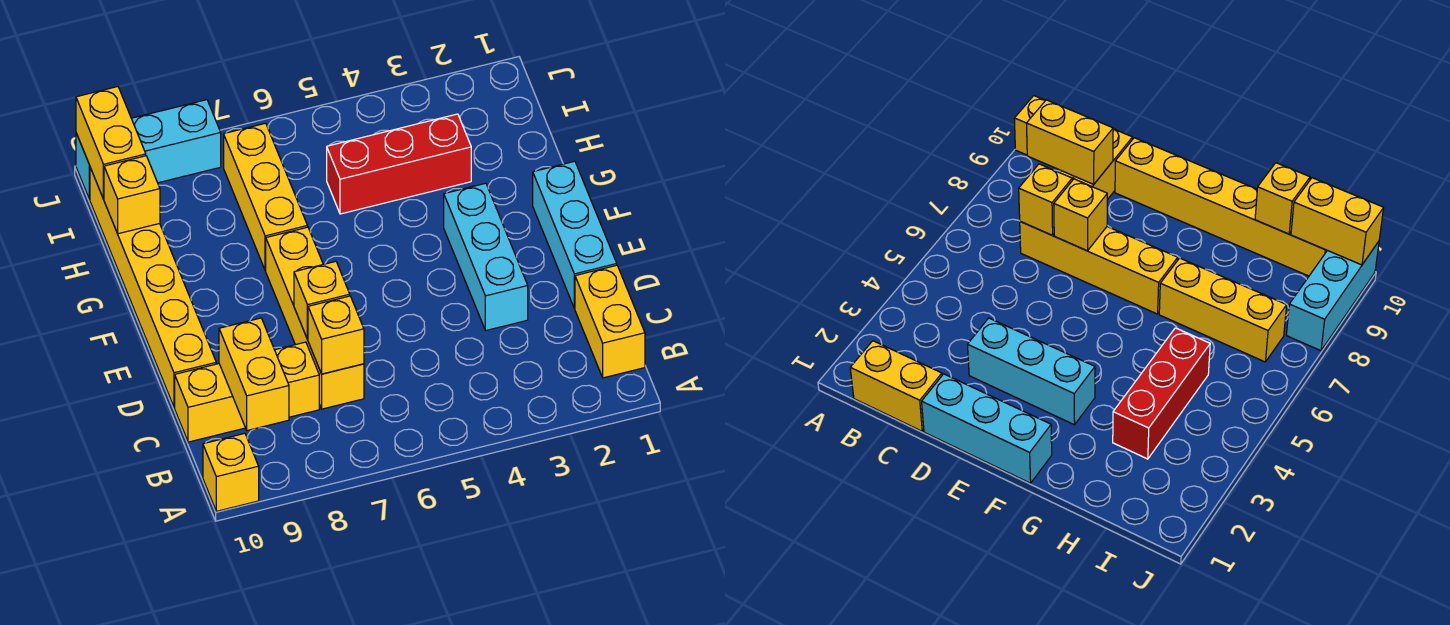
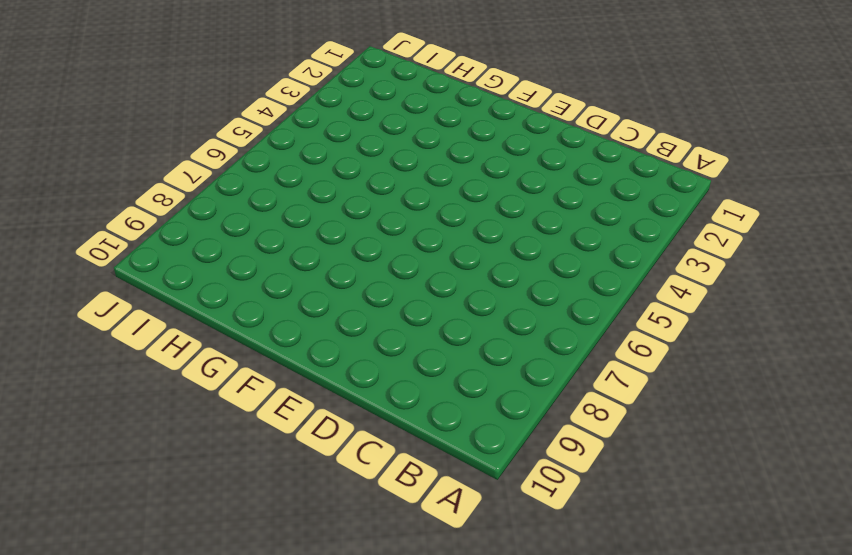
none -> yellow brick A10 level 1
none -> yellow brick B1:C1 level 1
none -> yellow brick C7:F7 level 1

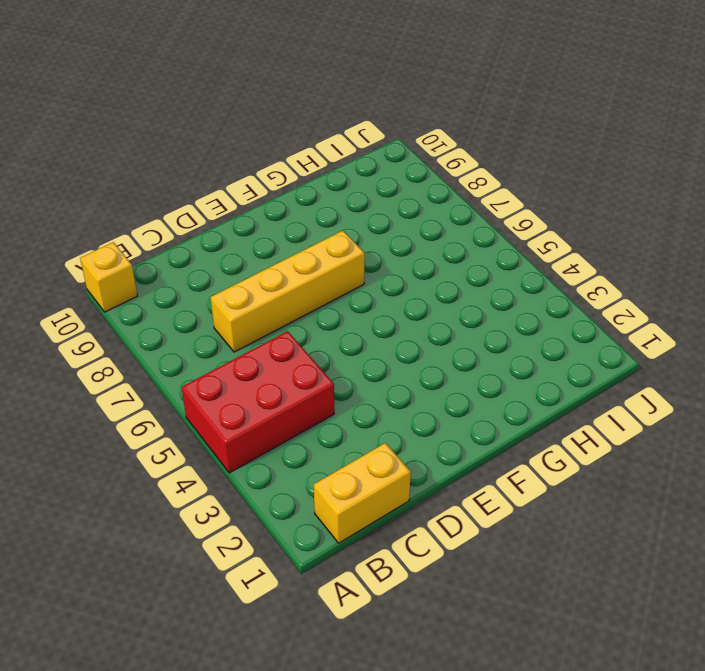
red brick A4:C5 level 1 -> none
none -> yellow brick C8:C10 level 1
none -> cyan brick D1:F1 level 1
none -> cyan brick D3:F3 level 1

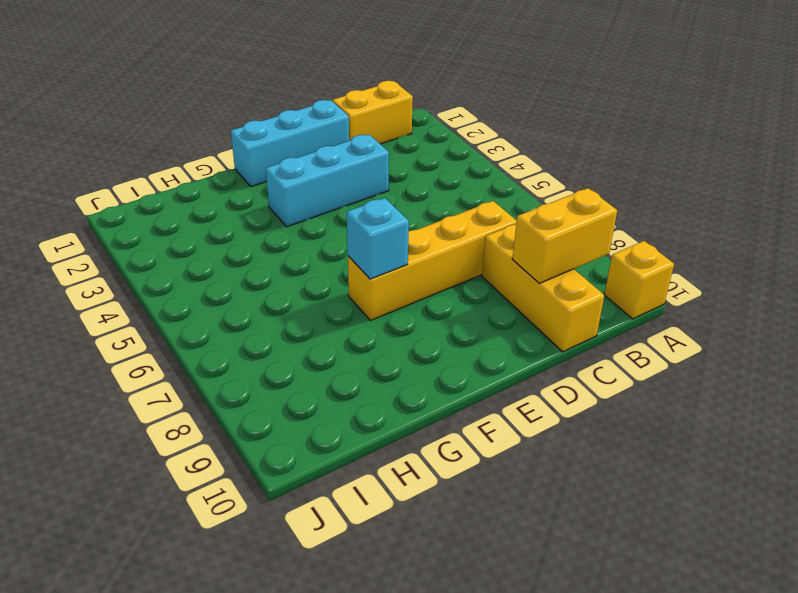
cyan brick F7 level 2 -> none
none -> yellow brick D10:I10 level 1
none -> yellow brick G7:I7 level 1
none -> red brick H3:H5 level 1

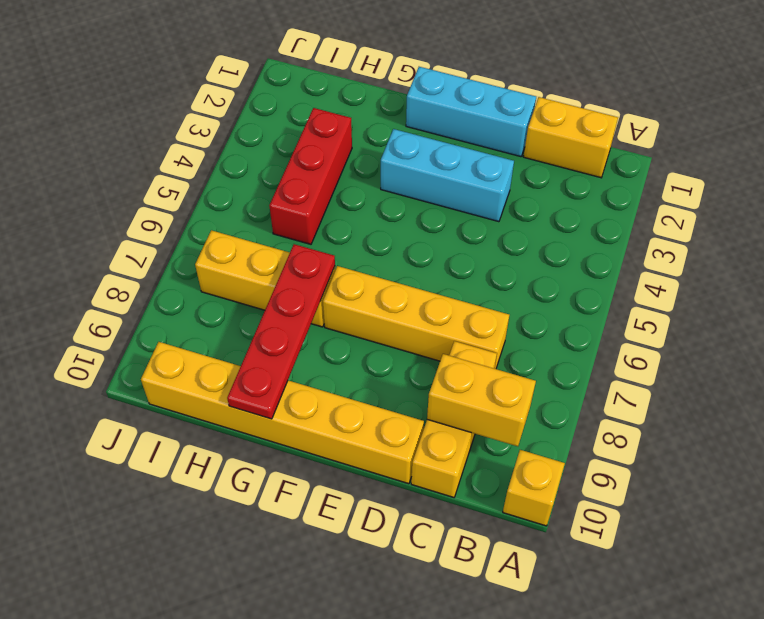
red plate G7:G10 level 2 -> none
none -> cyan brick J8:J10 level 1
none -> yellow brick C7 level 2
none -> yellow brick D7 level 2

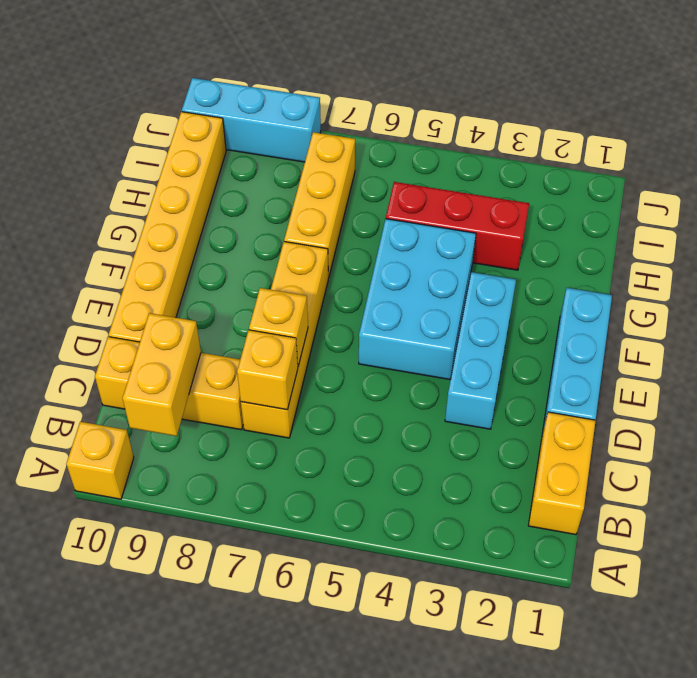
cyan brick E4:G5 level 1 -> none
none -> yellow brick H10 level 2
none -> yellow brick I10:J10 level 2

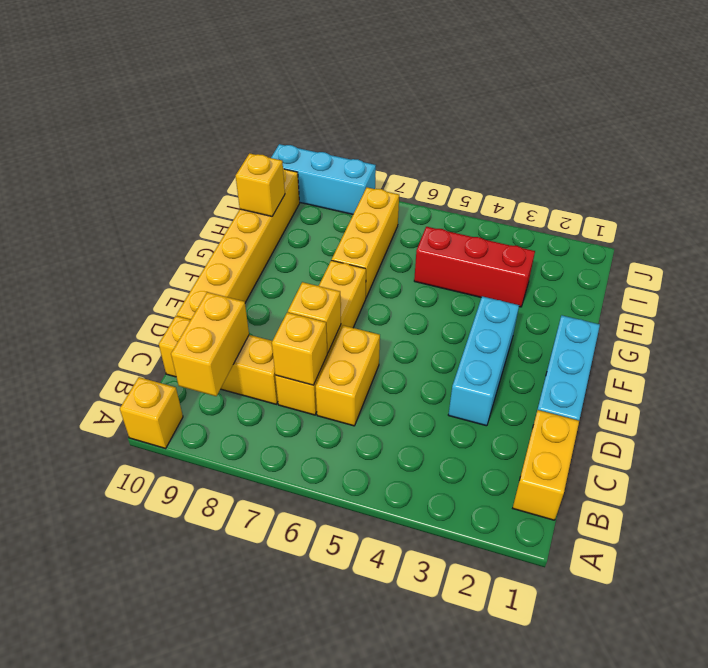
yellow brick C6:D6 level 1 -> yellow brick I10:J10 level 2

